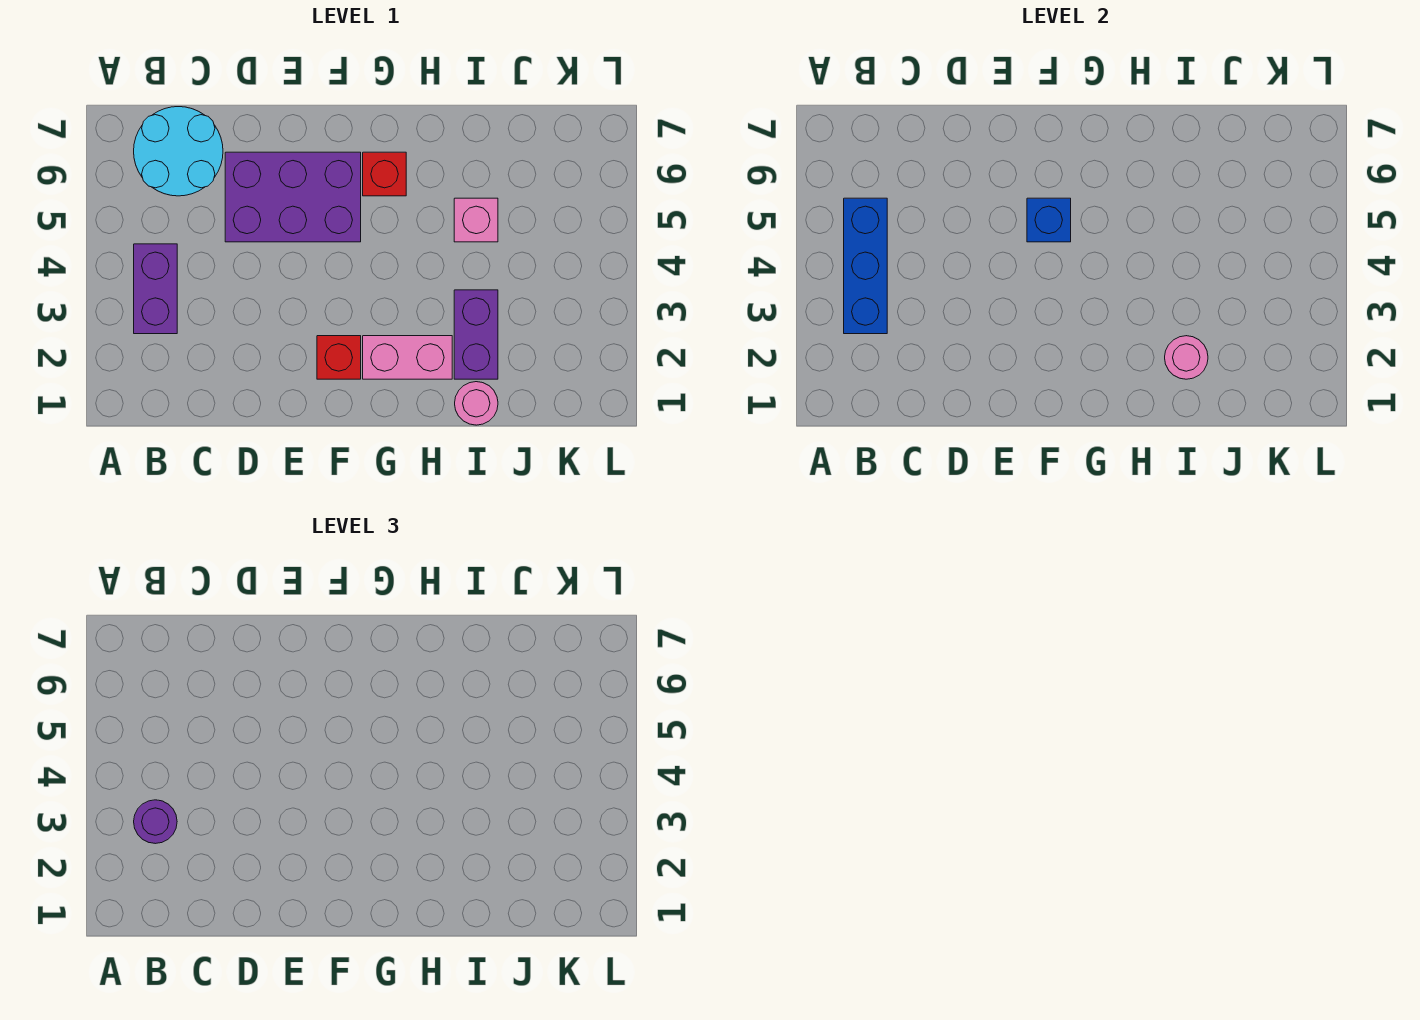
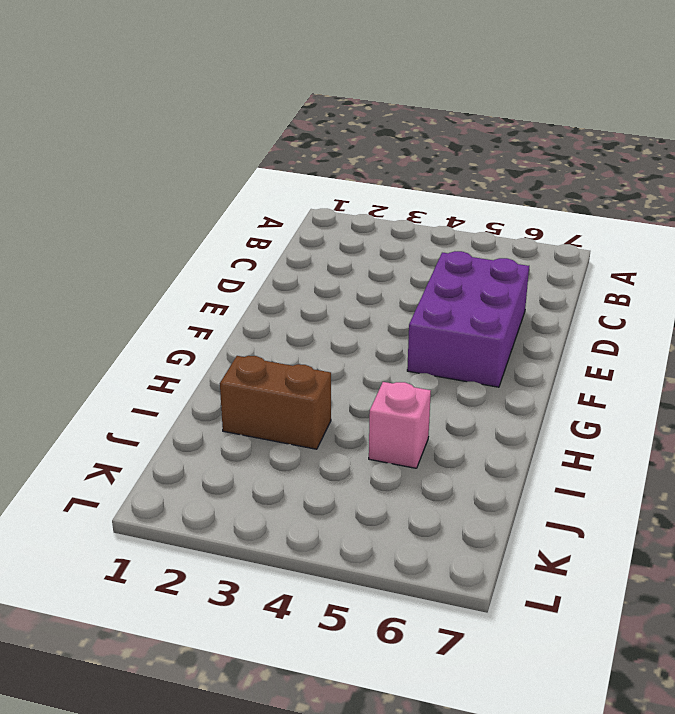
brown brick I2:I3 level 1 -> purple brick I2:I3 level 1
none -> purple brick B3:B4 level 1
none -> cyan round brick B6:C7 level 1
none -> red brick F2 level 1

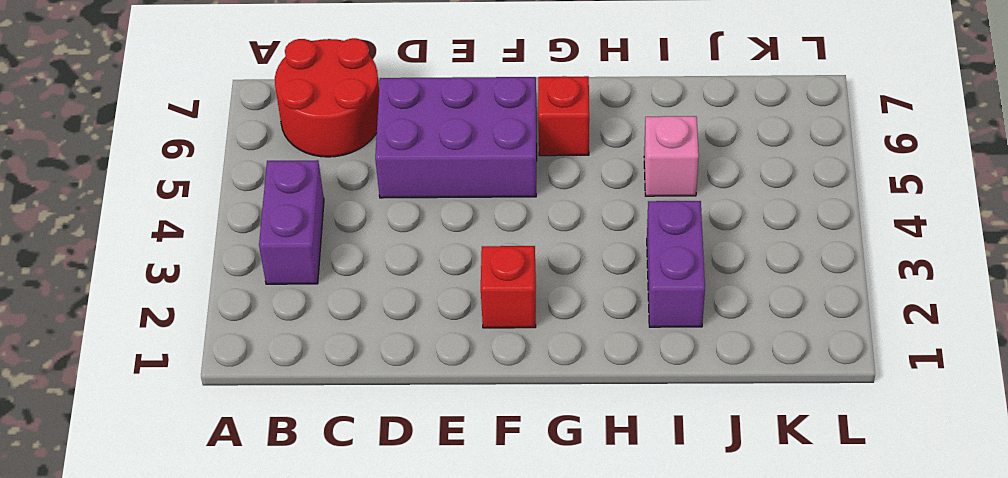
red round brick B6:C7 level 1 -> cyan round brick B6:C7 level 1
none -> pink brick G2:H2 level 1
none -> pink round brick I1 level 1
none -> blue brick B3:B5 level 2

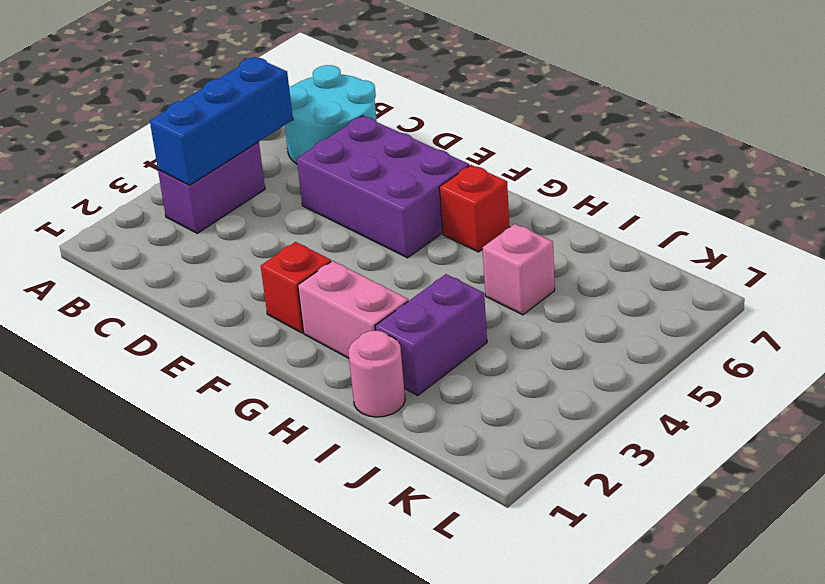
none -> blue brick F5 level 2
none -> pink round brick I2 level 2
none -> purple round brick B3 level 3

